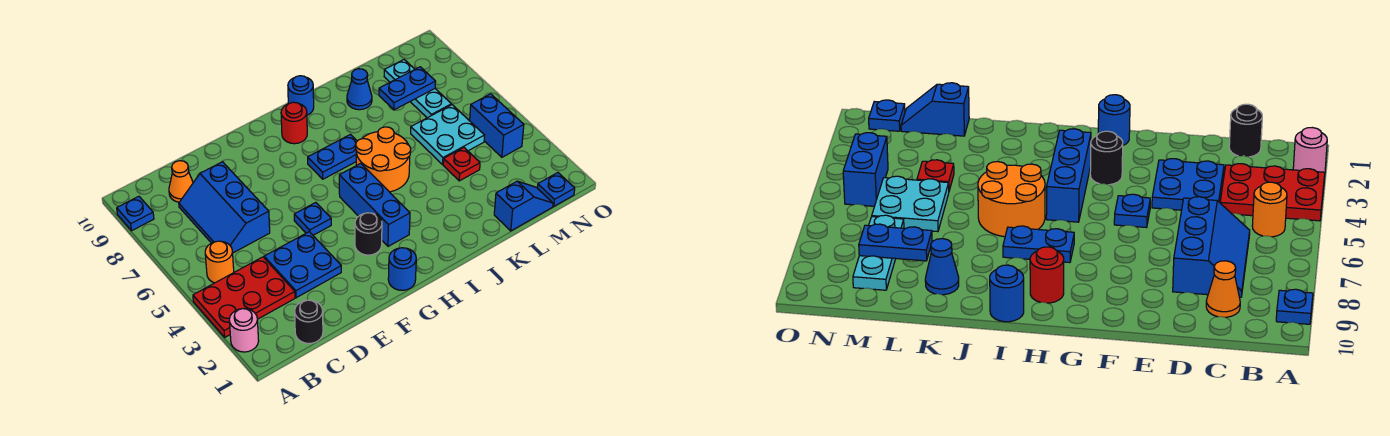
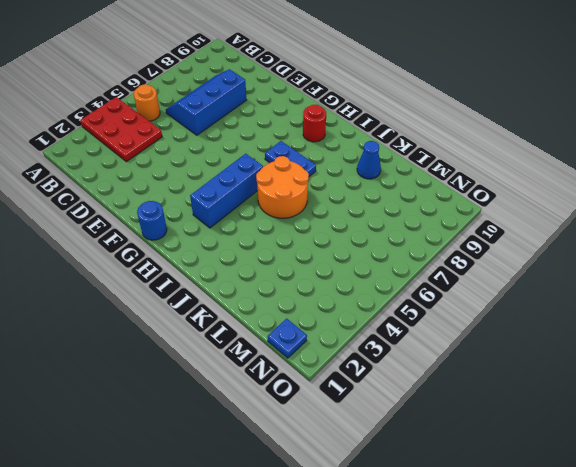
none -> pink round brick A2 level 1
none -> blue plate A9 level 1
none -> black round brick C1 level 1

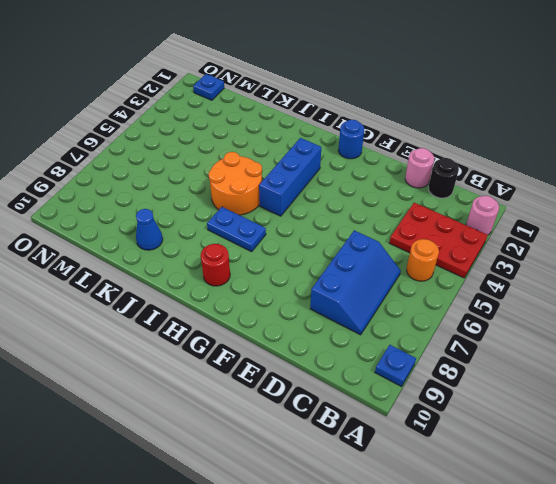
pink round brick D1 level 1 -> none
none -> orange cone C9 level 1
none -> blue plate D3:E4 level 1
none -> blue plate F5 level 1

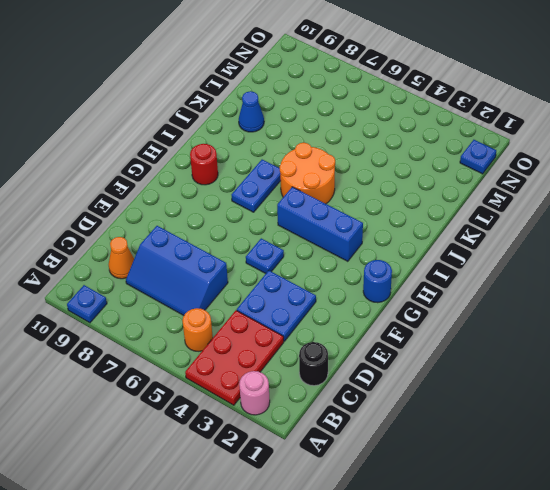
none -> black round brick G3 level 1
none -> blue round brick I10 level 1
none -> blue slope L1:M1 level 1 top L

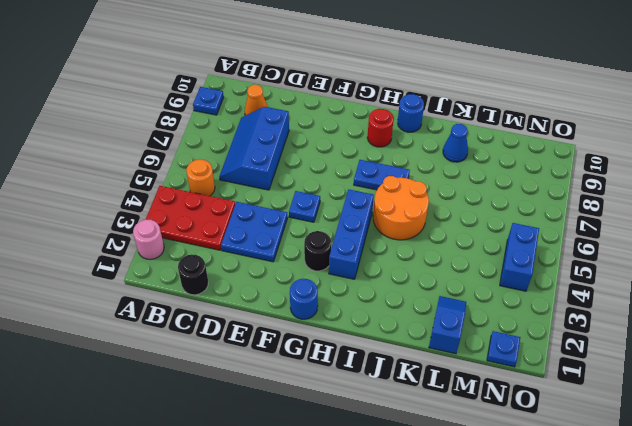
blue slope L1:L2 level 1 top 1 -> blue slope L1:M1 level 1 top L
none -> red plate L4 level 1
none -> cyan plate L5:M6 level 1
none -> cyan plate M7:M9 level 1

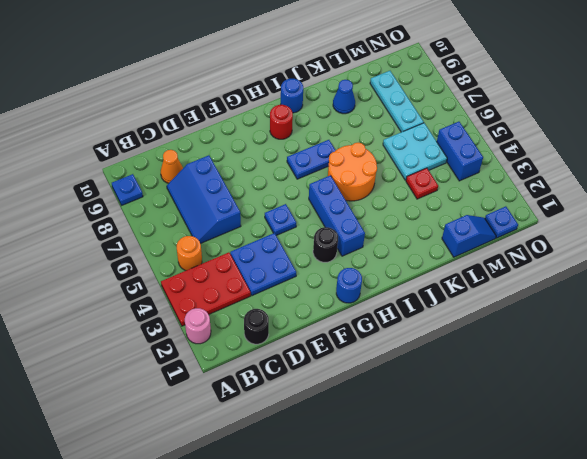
none -> blue plate L8:M8 level 2

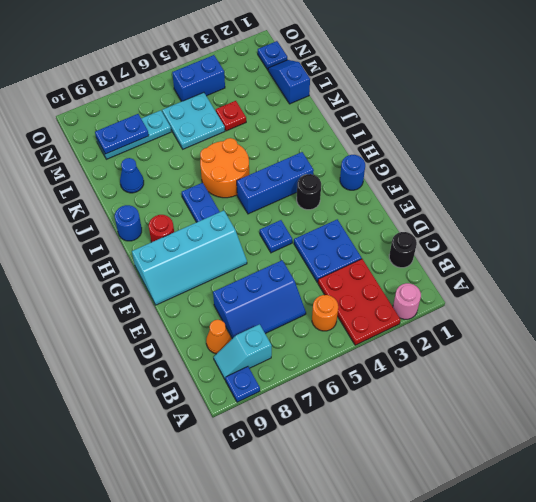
cyan slope B8:B9 level 1 top 8 -> none
cyan slope F7:G10 level 1 top G -> none
blue plate M8:M9 level 2 -> blue plate L8:M8 level 2

